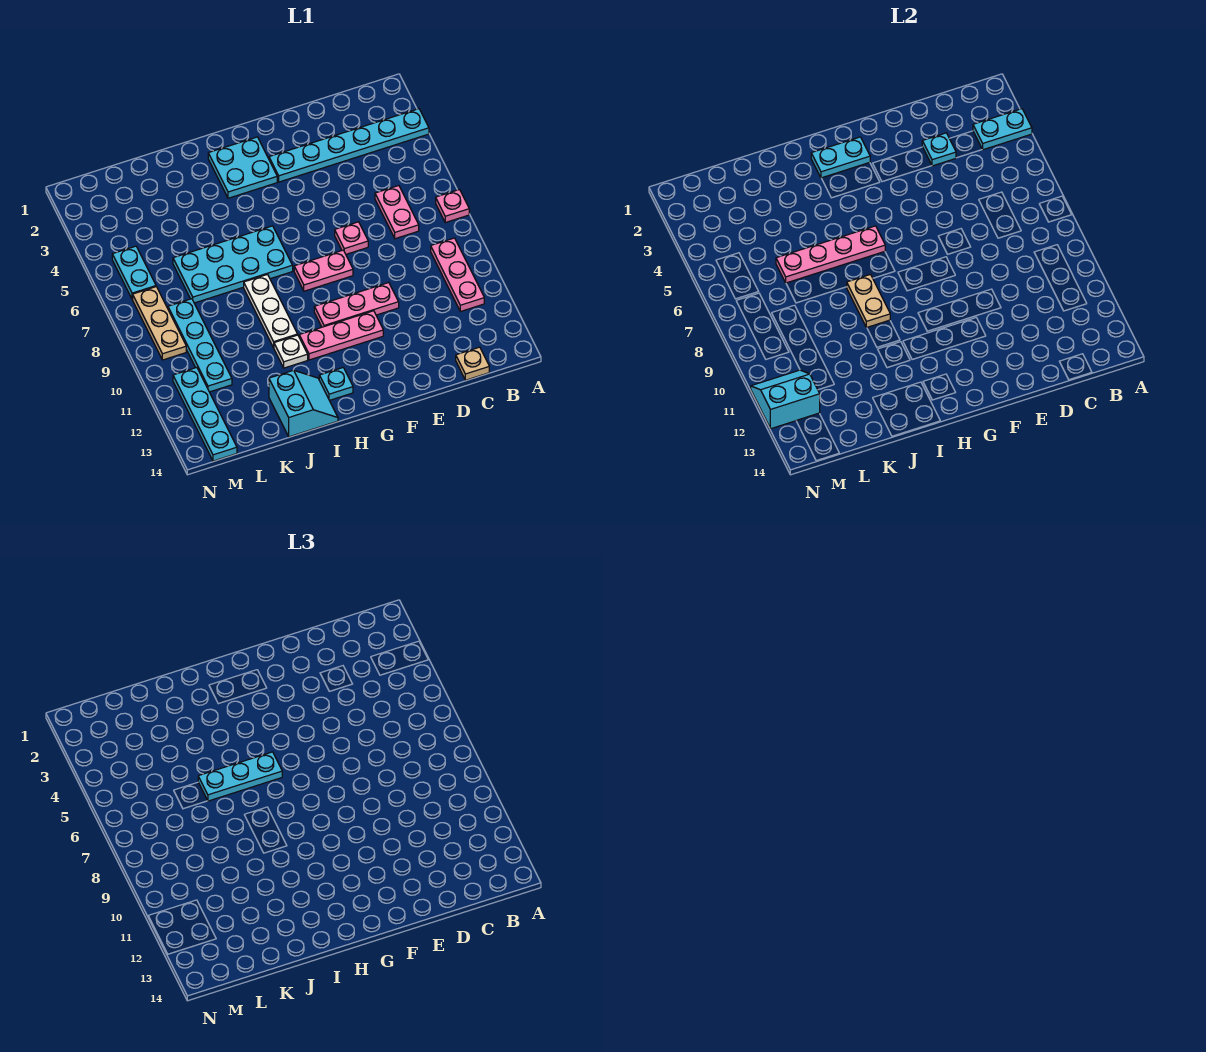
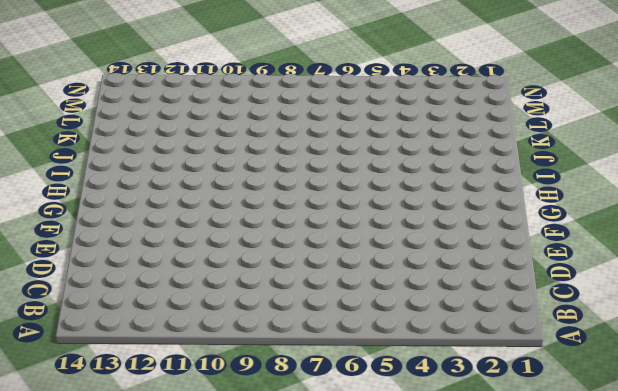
none -> cyan plate A3:F3 level 1
none -> pink plate A7 level 1
none -> pink plate B9:B11 level 1

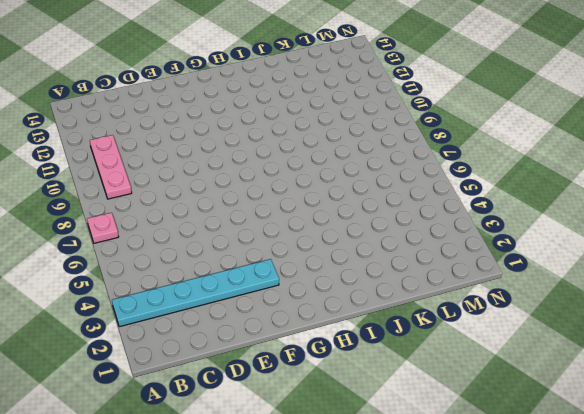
none -> pink plate C6:C7 level 1
none -> tan plate C14 level 1
none -> pink plate E7 level 1

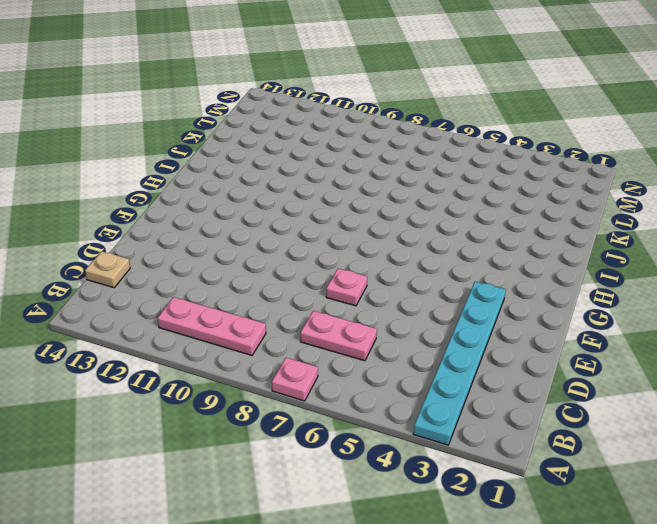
none -> pink plate E10:G10 level 1
none -> pink plate F8:G8 level 1
none -> pink plate F11:H11 level 1

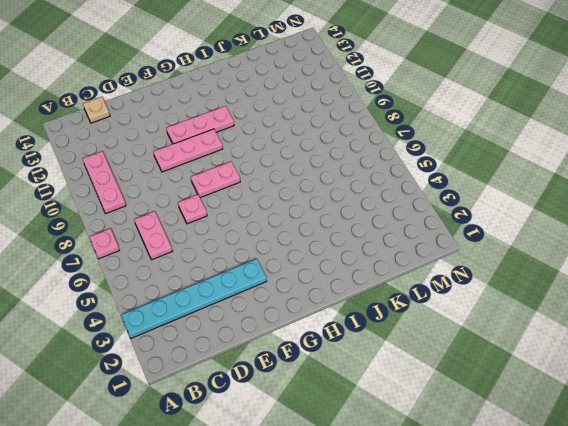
none -> cyan plate G2:H3 level 1
none -> cyan plate H6:K7 level 1
none -> cyan plate H13 level 1

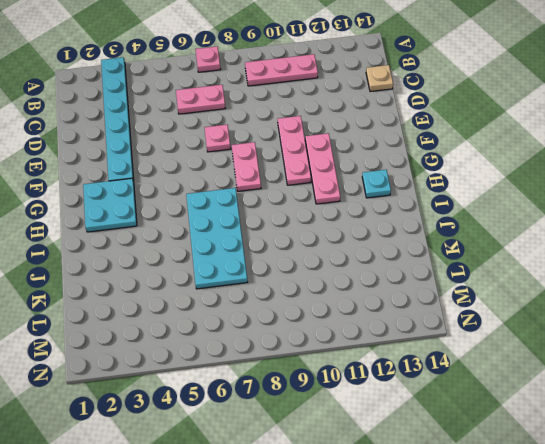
none -> white plate I8:I10 level 1
none -> white plate I11 level 1
none -> cyan slope I13:J14 level 1 top J

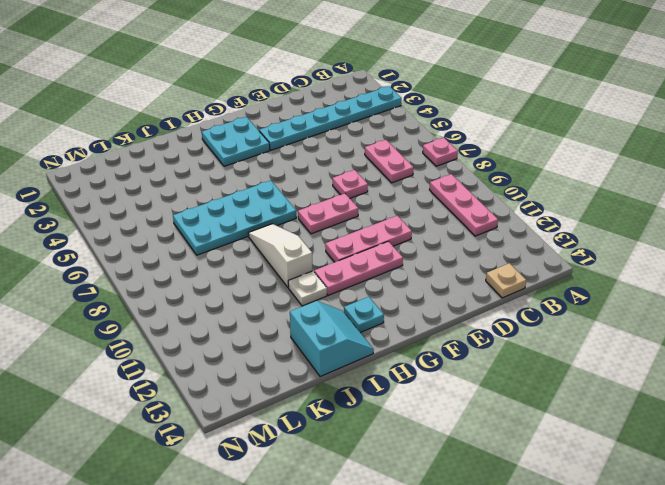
white slope I8:I10 level 1 top 10 -> white plate I8:I10 level 1
none -> cyan plate L8:L11 level 1
none -> cyan plate M5:M6 level 1
none -> tan plate M7:M9 level 1

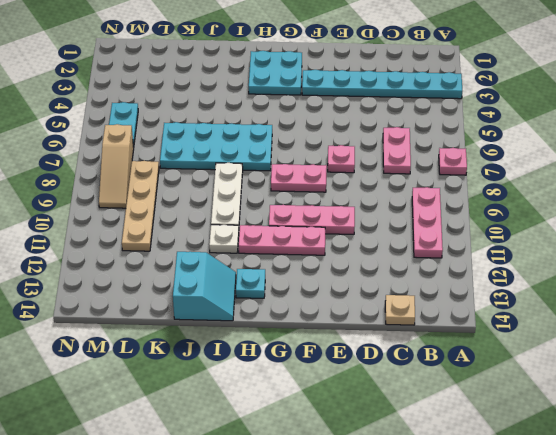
tan plate L8:L11 level 1 -> cyan plate L8:L11 level 1
tan slope M7:M9 level 1 top 7 -> tan plate M7:M9 level 1
none -> cyan plate M11:M14 level 1
none -> cyan plate A3:B3 level 2
none -> cyan plate D3 level 2

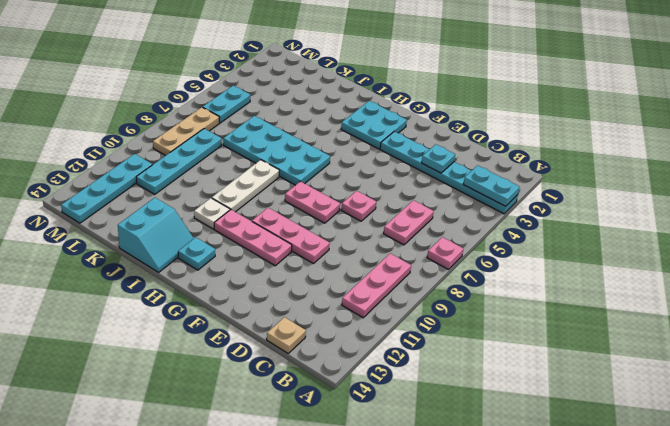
none -> cyan plate G2:H2 level 2
none -> pink plate H6:K6 level 2
none -> tan plate I8:I9 level 2

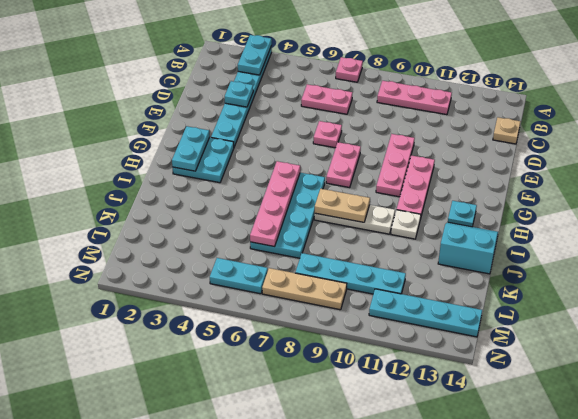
none -> cyan slope M11:N12 level 2 top 12
none -> cyan plate H6:J6 level 3

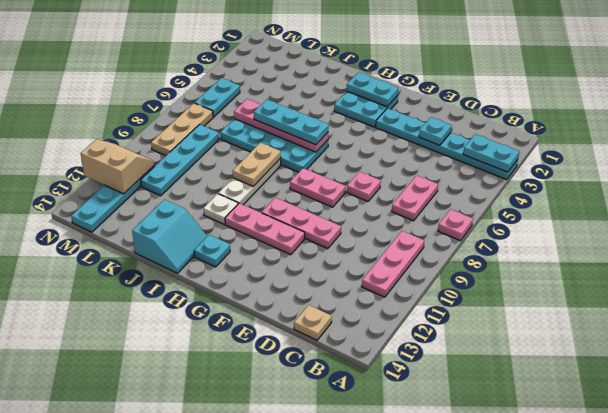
tan slope M11:N12 level 2 top 12 -> cyan slope M11:N12 level 2 top 12

